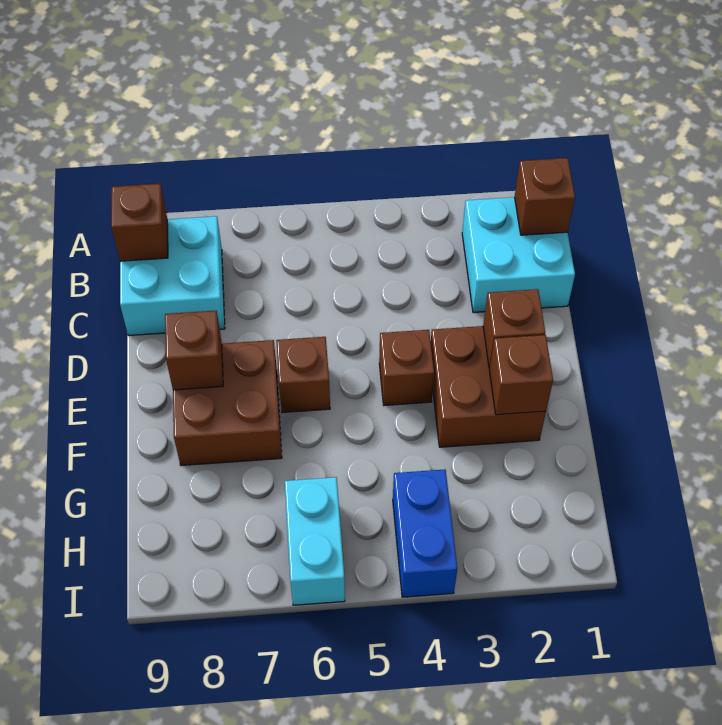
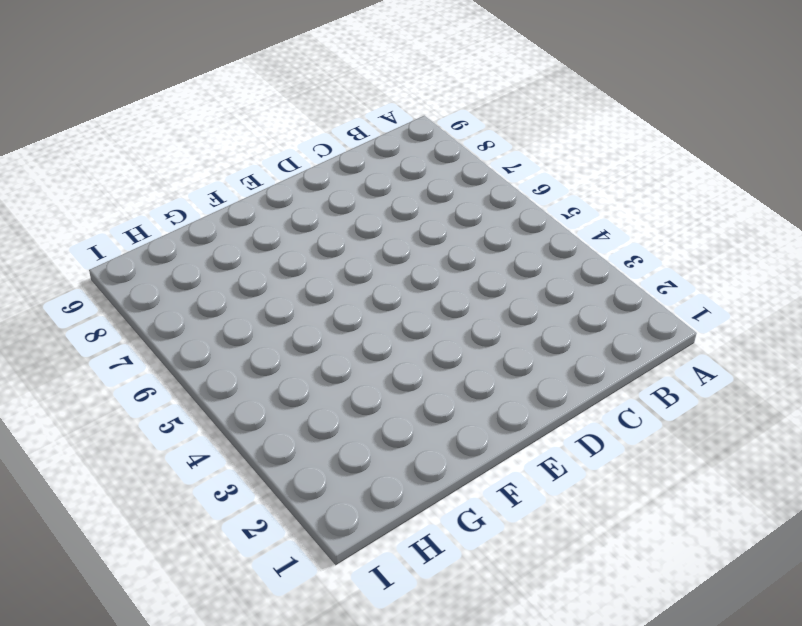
none -> cyan brick B1:C2 level 1
none -> cyan brick B8:C9 level 1
none -> brown brick E2:F3 level 1

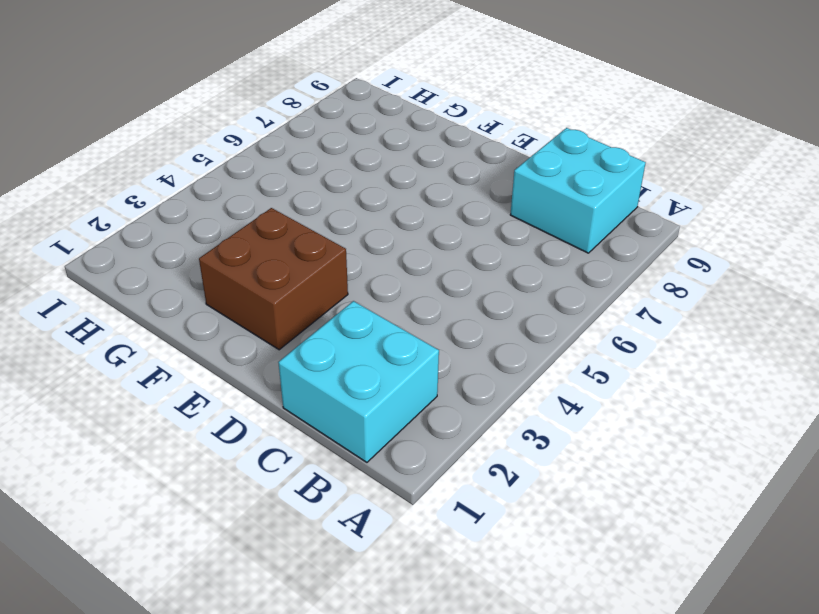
none -> brown brick E4 level 1
none -> brown brick E6 level 1
none -> brown brick E7:F8 level 1

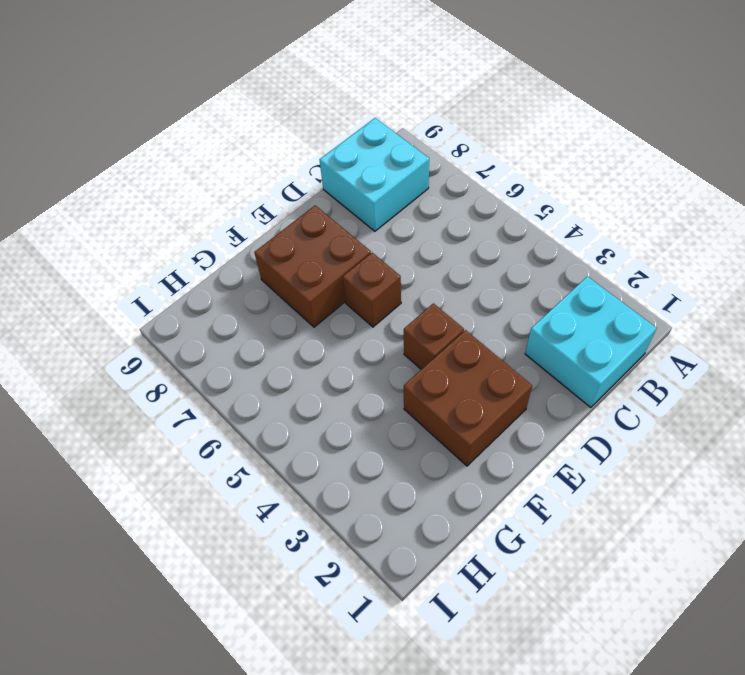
none -> blue brick H4:I4 level 1
none -> cyan brick H6:I6 level 1
none -> brown brick B1 level 2

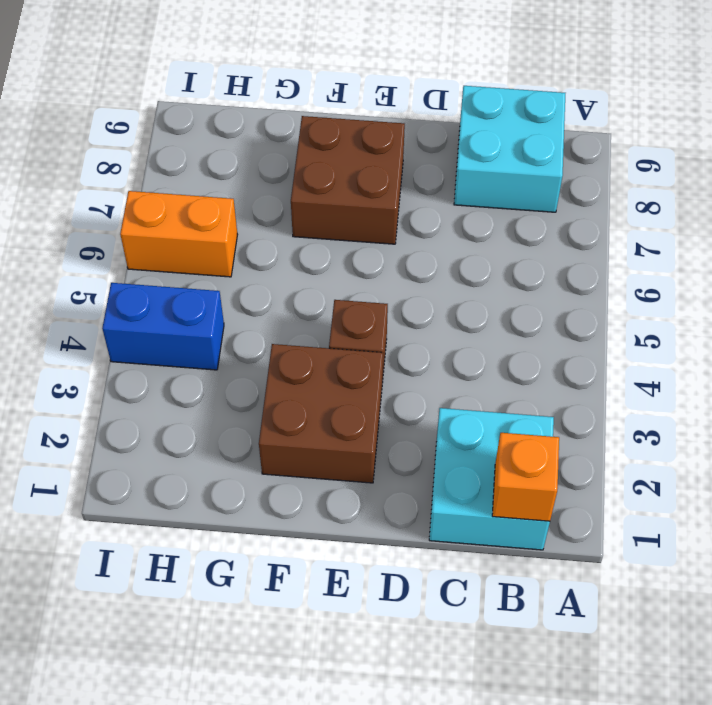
orange brick B1 level 2 -> brown brick B1 level 2
orange brick H6:I6 level 1 -> cyan brick H6:I6 level 1
none -> brown brick E6 level 1
none -> brown brick B9 level 2
none -> brown brick E2 level 2

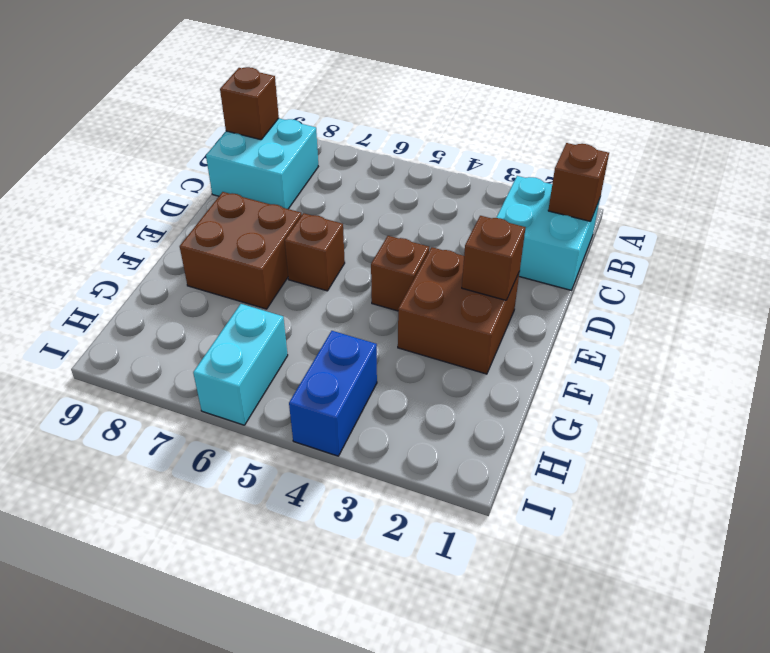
none -> brown brick E8 level 2
none -> brown brick F2 level 2

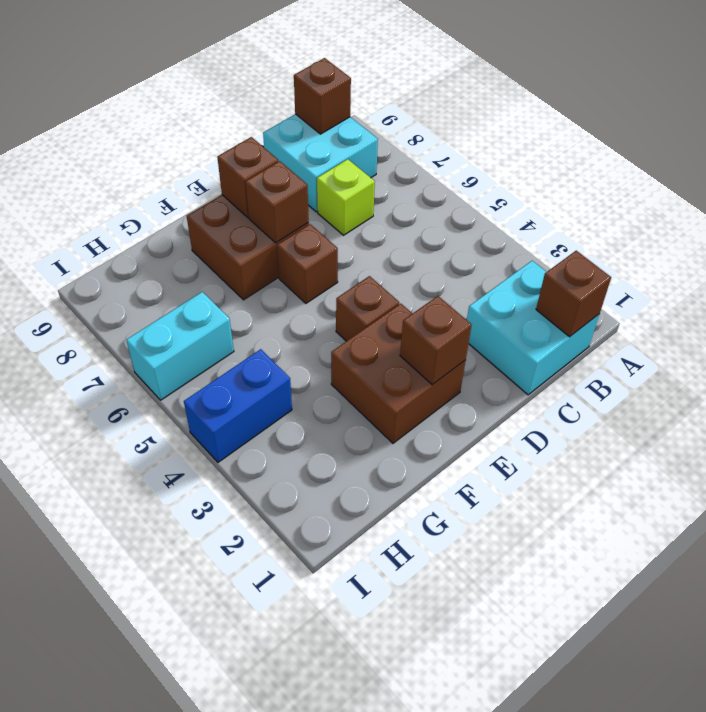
lime brick C7 level 1 -> none
brown brick E7 level 2 -> brown brick F2 level 2

